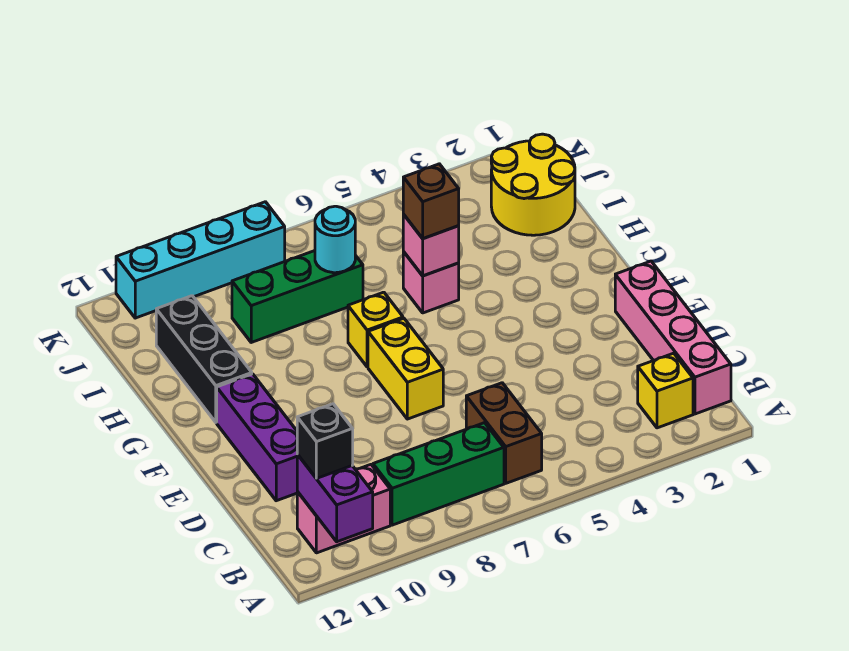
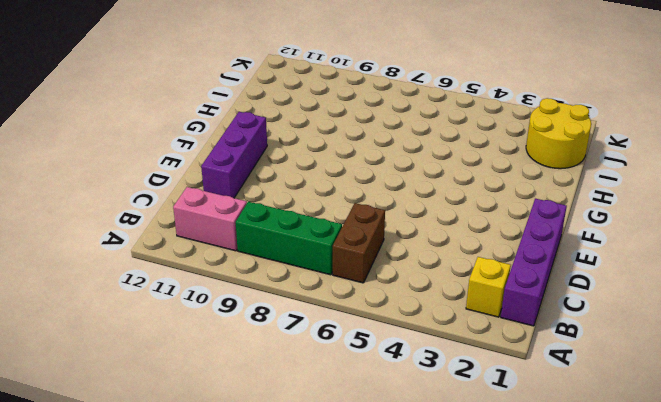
purple brick B1:E1 level 1 -> pink brick B1:E1 level 1
none -> yellow brick E7:F7 level 1
none -> yellow brick G7 level 1
none -> black brick G11:I11 level 1

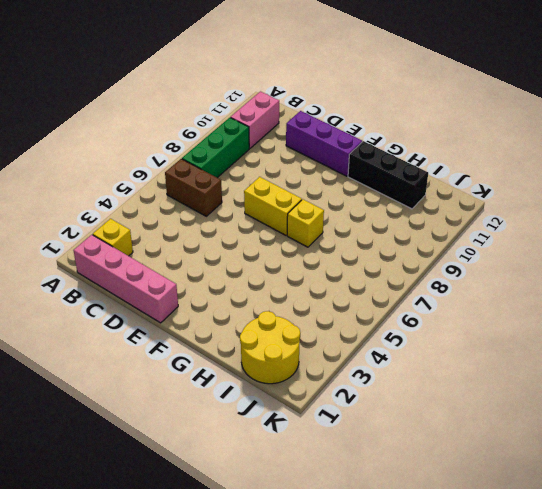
none -> pink brick H5 level 1
none -> green brick I7:I9 level 1
none -> cyan brick K8:K11 level 1

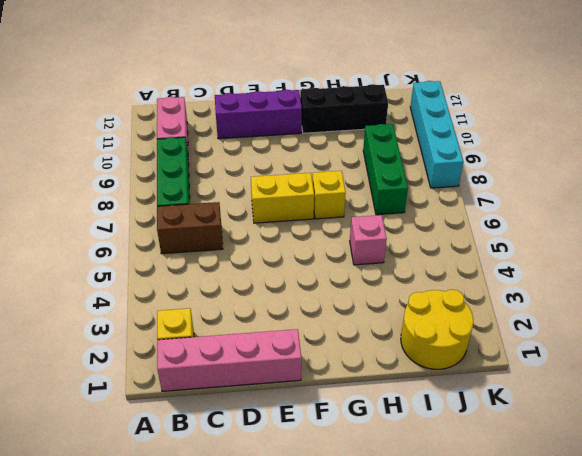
none -> purple brick A11:B11 level 2
none -> pink brick H5 level 2
none -> cyan round brick I7 level 2

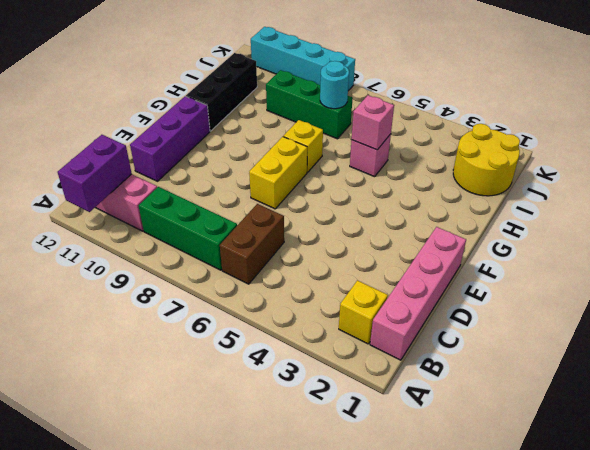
none -> black brick B11 level 3
none -> brown brick H5 level 3

